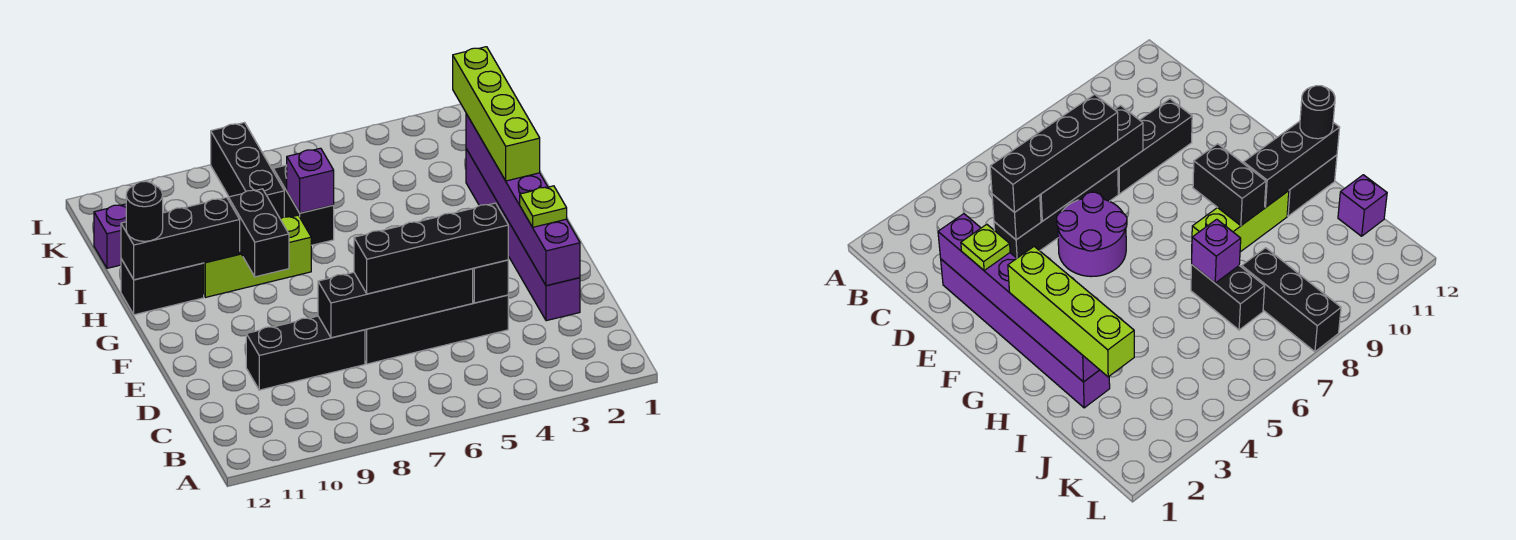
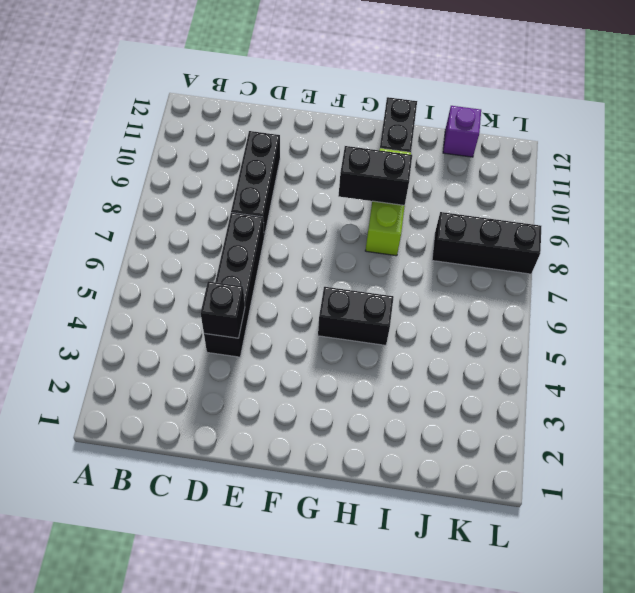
black brick G5:H5 level 1 -> black brick I7:J7 level 1
none -> purple brick D2:I2 level 1
none -> purple round brick E5:F6 level 1
none -> purple brick D2:I2 level 2

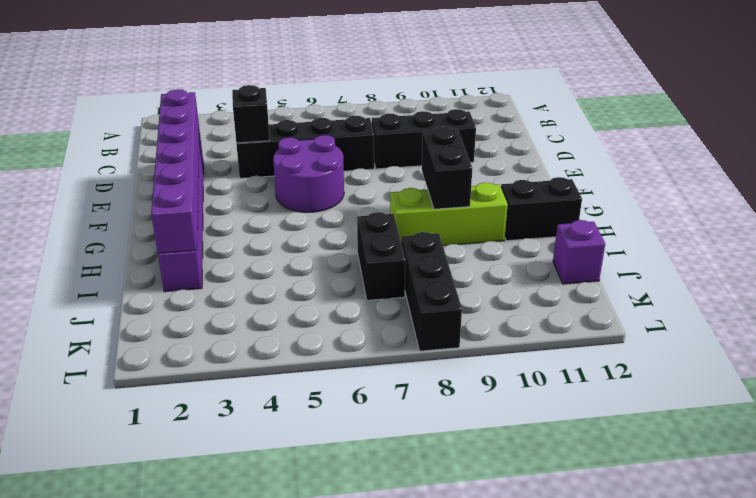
none -> black brick D5:D8 level 2
none -> black brick H10:H12 level 2
none -> purple brick I7 level 2

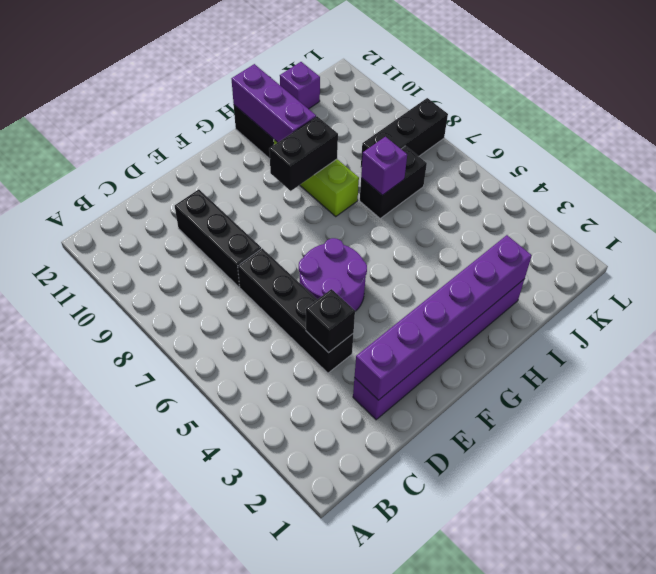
purple brick H10:H12 level 2 -> black brick H10:H12 level 2
none -> black brick D5:D8 level 2
none -> black brick D4:D7 level 3
none -> lime plate E2 level 3

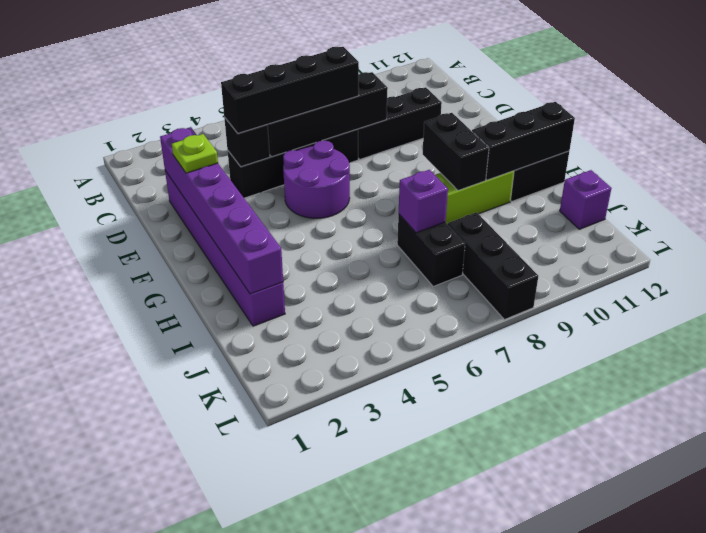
none -> lime brick G2:J2 level 3
none -> black round brick H12 level 3

